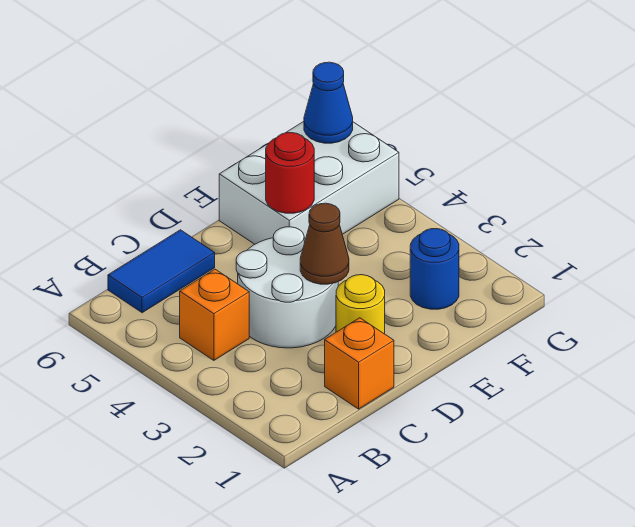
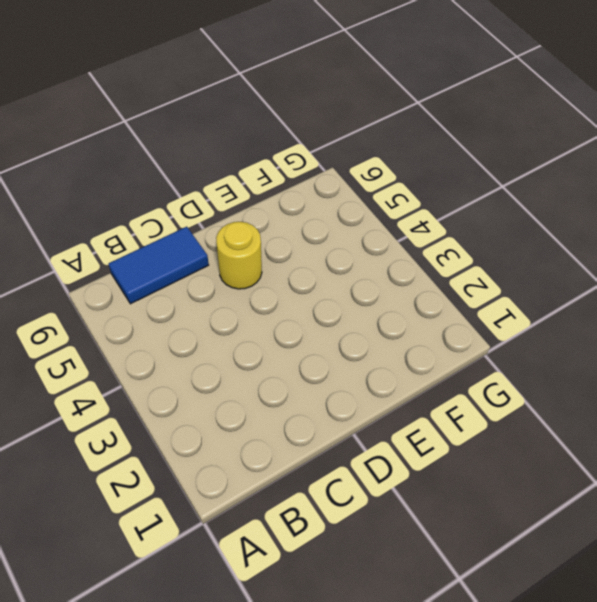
yellow round brick D5 level 1 -> yellow round brick D2 level 1
none -> orange brick B4 level 1
none -> orange brick C1 level 1

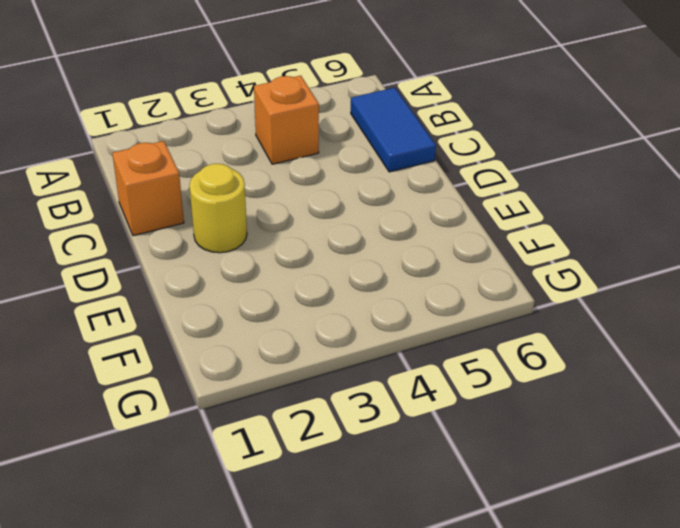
none -> white round brick C3:D4 level 1
none -> white brick E5:G6 level 1

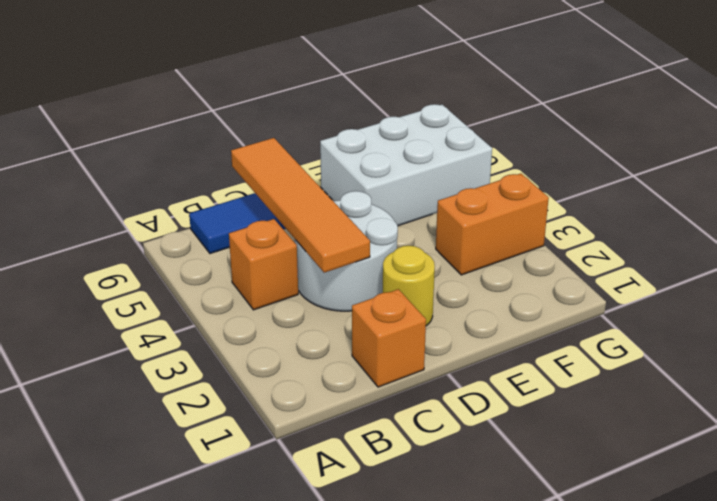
orange tile C3:C6 level 2 -> none
orange brick F3:G3 level 1 -> none
none -> blue round brick F2 level 1
none -> brown cone D3 level 2

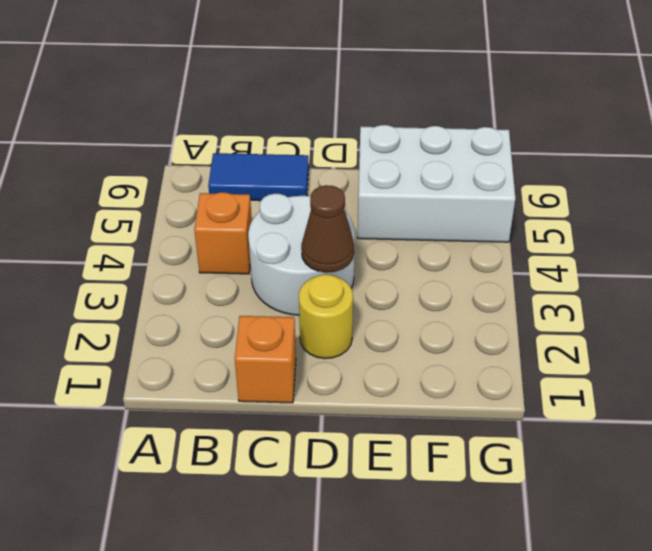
none -> blue round brick F2 level 1
none -> red round brick E5 level 2

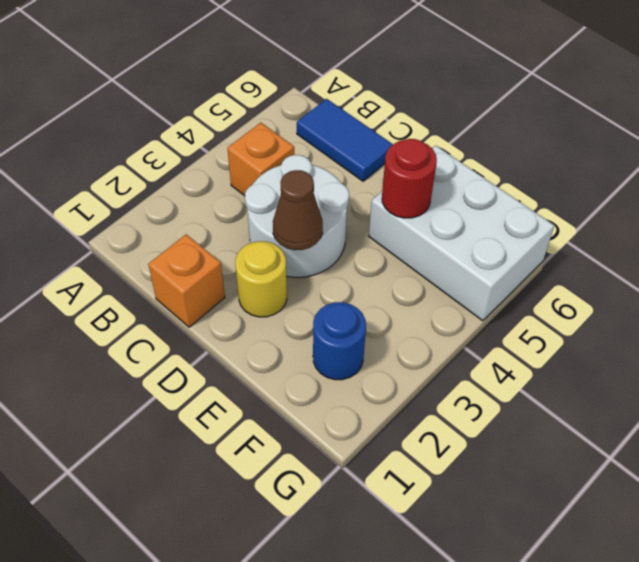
none -> blue cone G6 level 2

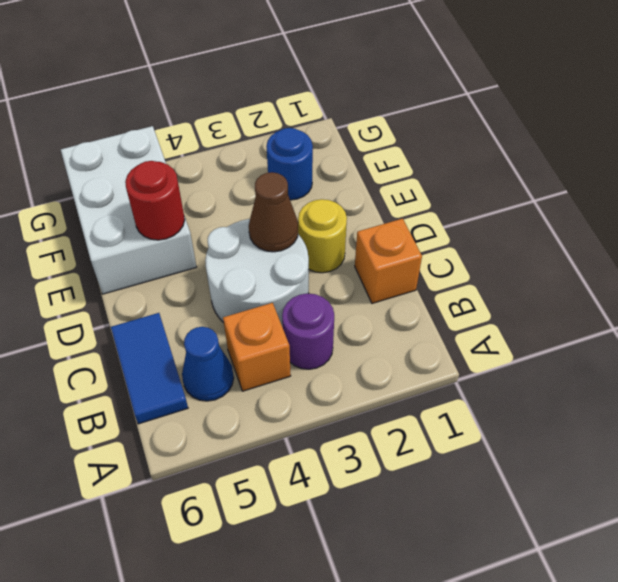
purple round brick B3 level 1 -> none
blue cone B5 level 1 -> blue cone G6 level 2

